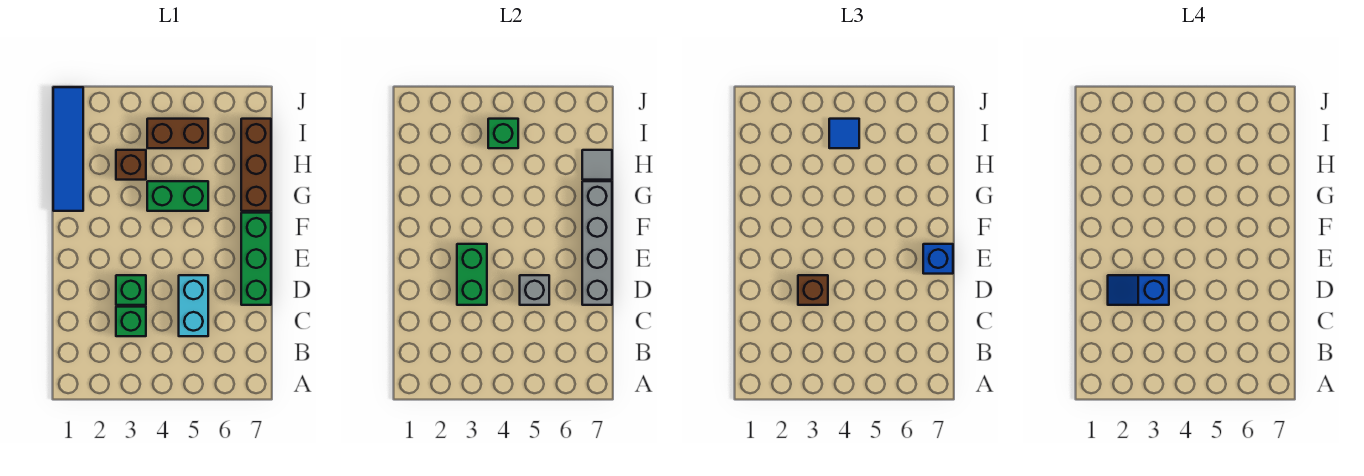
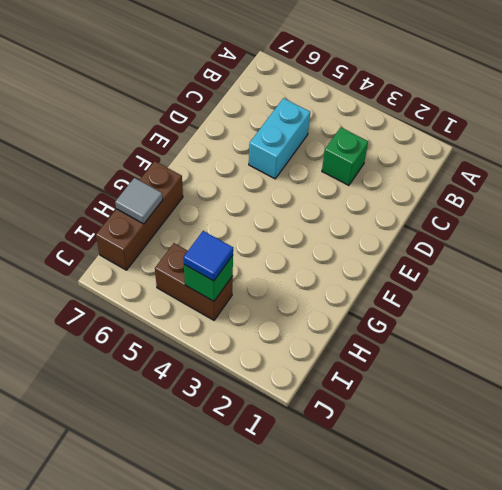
none -> green brick D3 level 1
none -> green brick D7:F7 level 1
none -> blue tile G1:J1 level 1

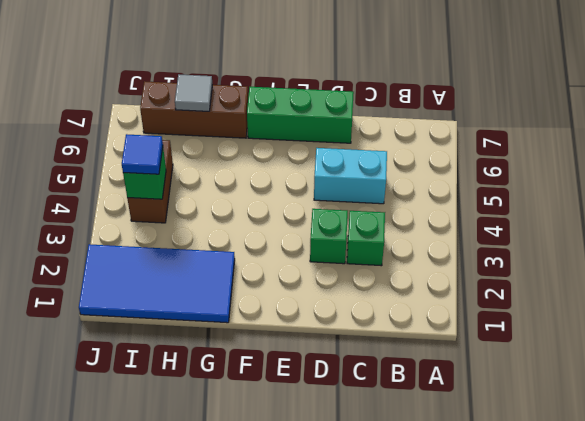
blue tile G1:J2 level 1 -> blue tile G1:J1 level 1
none -> green brick G4:G5 level 1
none -> brown brick H3 level 1
none -> green brick D3:E3 level 2

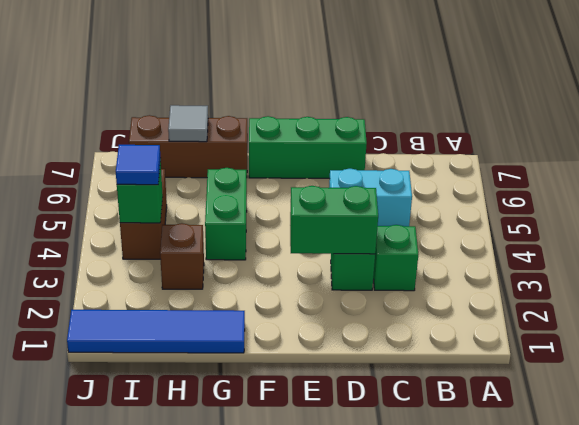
none -> grey brick D5 level 2
none -> grey brick D7:G7 level 2
none -> brown brick D3 level 3

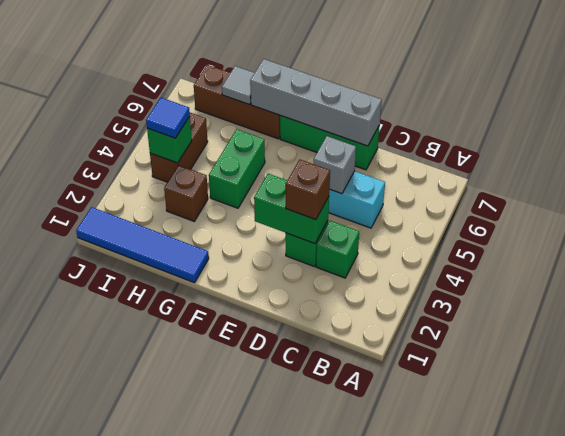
none -> blue brick E7 level 3
none -> blue slope D2:D3 level 4 top 3

